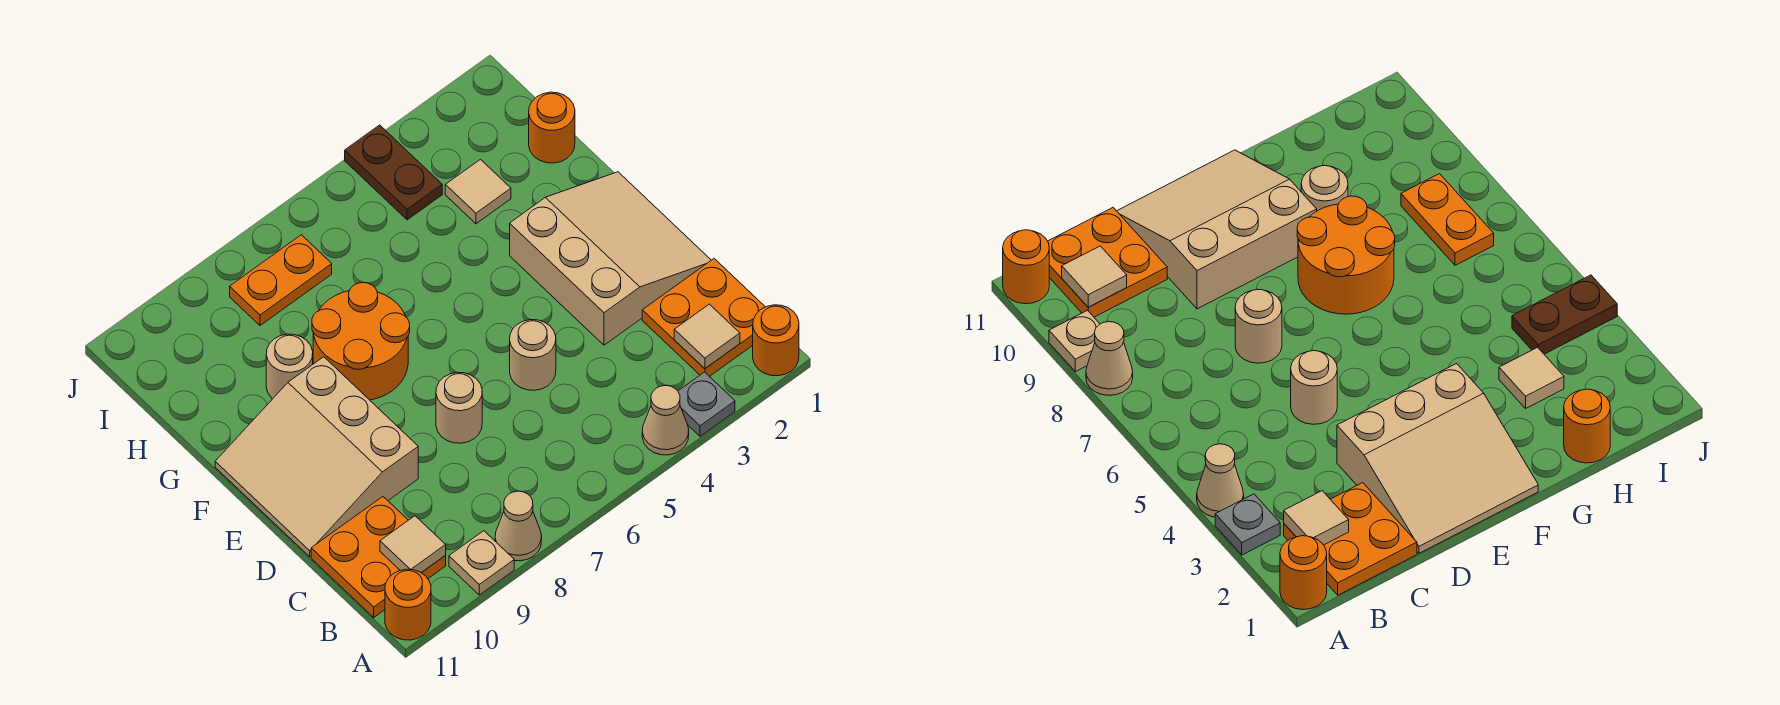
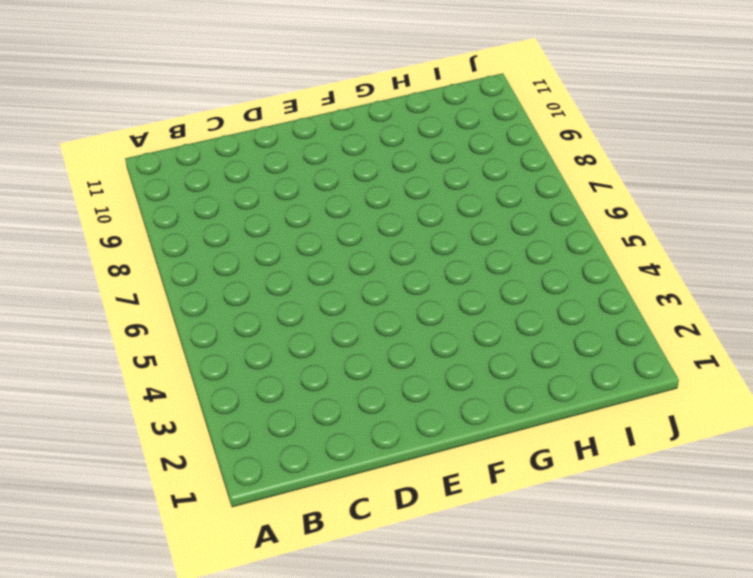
none -> orange round brick A1 level 1
none -> grey plate A3 level 1
none -> tan cone A4 level 1

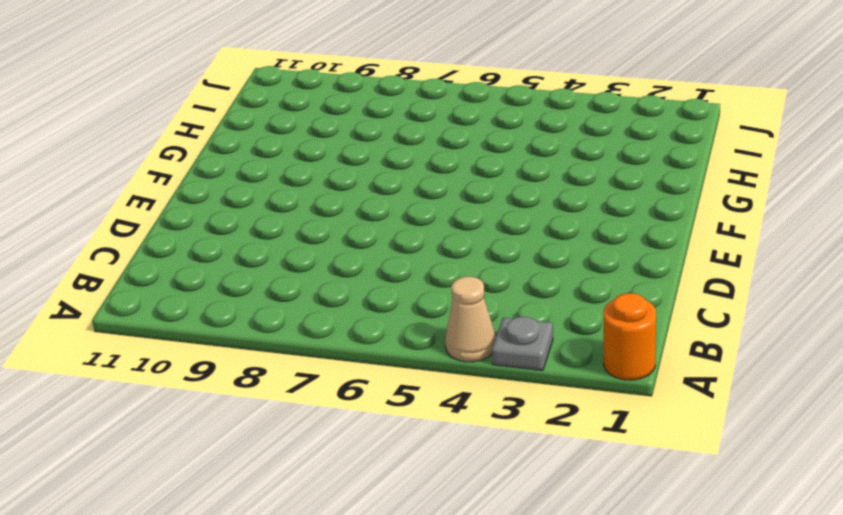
none -> tan cone A8 level 1
none -> tan plate A9 level 1
none -> orange round brick A11 level 1

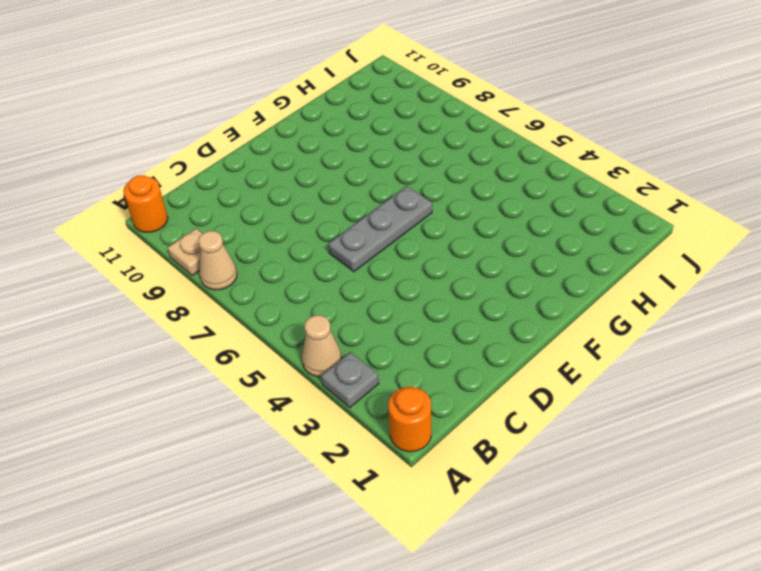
grey plate D6:F6 level 1 -> none
none -> orange plate B1:C2 level 1
none -> orange plate B10:C11 level 1
none -> tan slope D1:F3 level 1 top 3

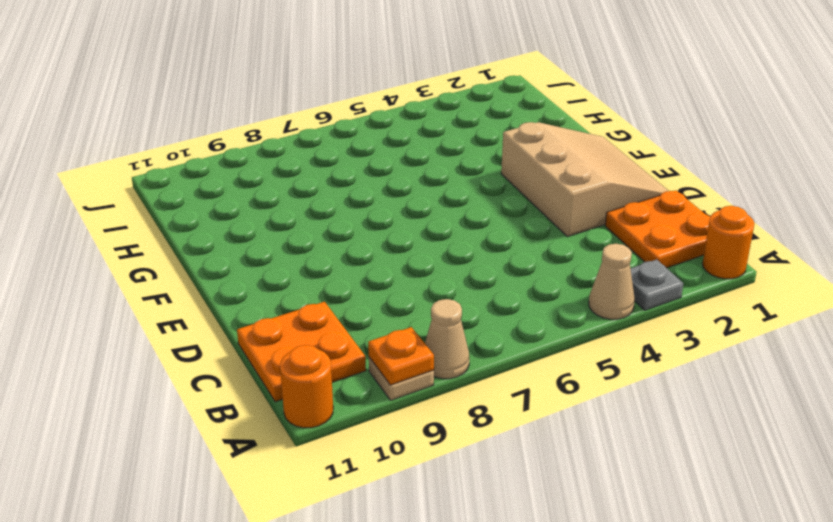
orange plate A9 level 2 -> none
none -> tan round brick D5 level 1
none -> tan round brick D7 level 1
none -> tan slope D9:F11 level 1 top 9

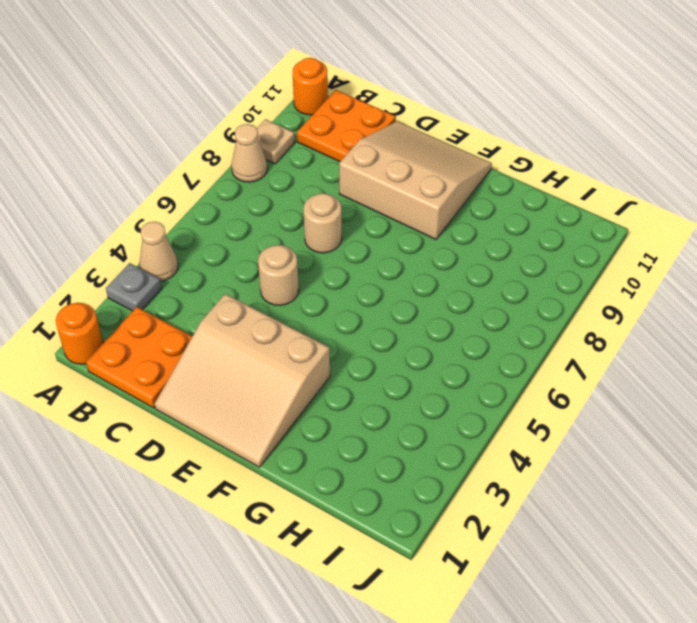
none -> orange round brick F7:G8 level 1
none -> tan round brick G9 level 1
none -> orange round brick H1 level 1

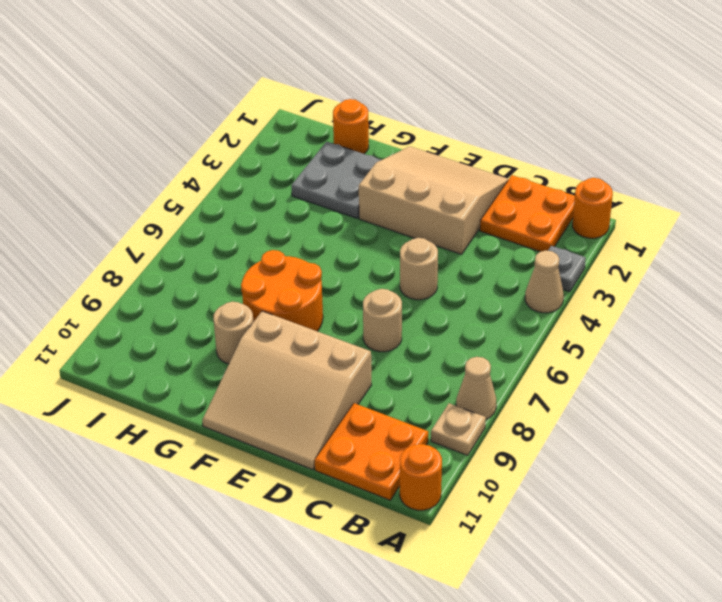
grey plate G2:H3 level 1 -> tan tile H3 level 1
none -> brown plate I4:J4 level 1
none -> orange plate I7:I8 level 1
none -> tan tile B2 level 2

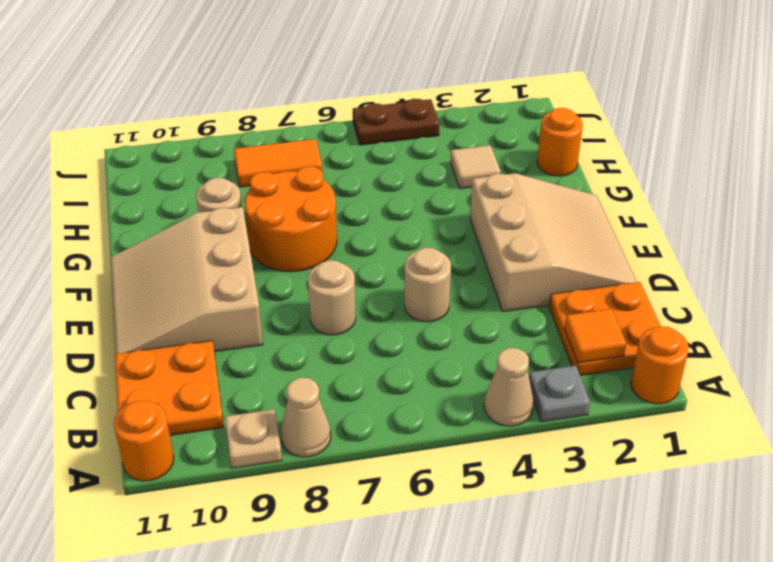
orange tile B2 level 2 -> tan tile B2 level 2
orange tile I7:I8 level 1 -> orange plate I7:I8 level 1
brown plate J4:J5 level 1 -> brown plate I4:J4 level 1
none -> tan tile B10 level 2

